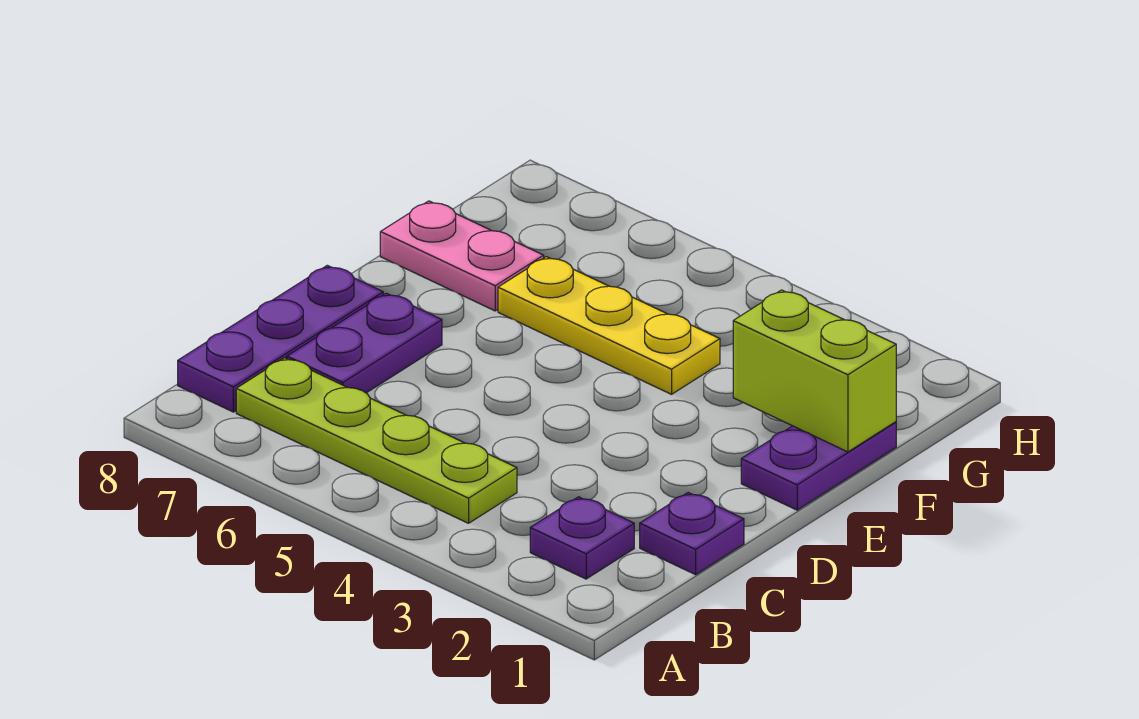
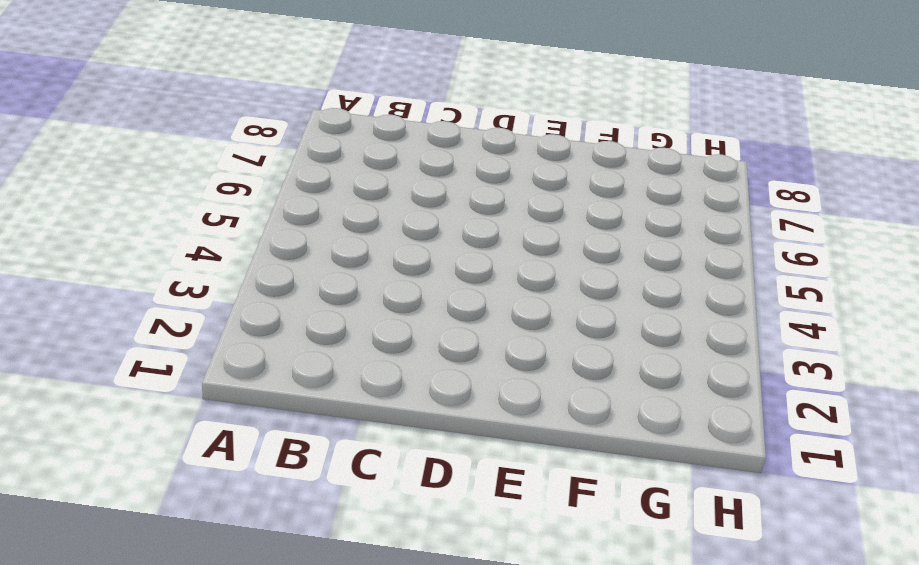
none -> purple plate B2 level 1
none -> lime plate B4:B7 level 1

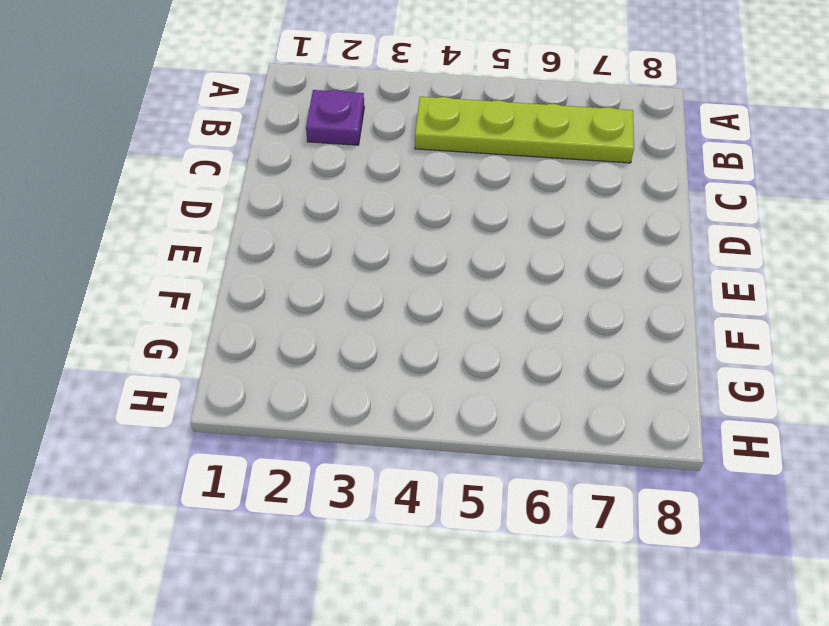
none -> purple plate B8:D8 level 1
none -> purple plate C1 level 1

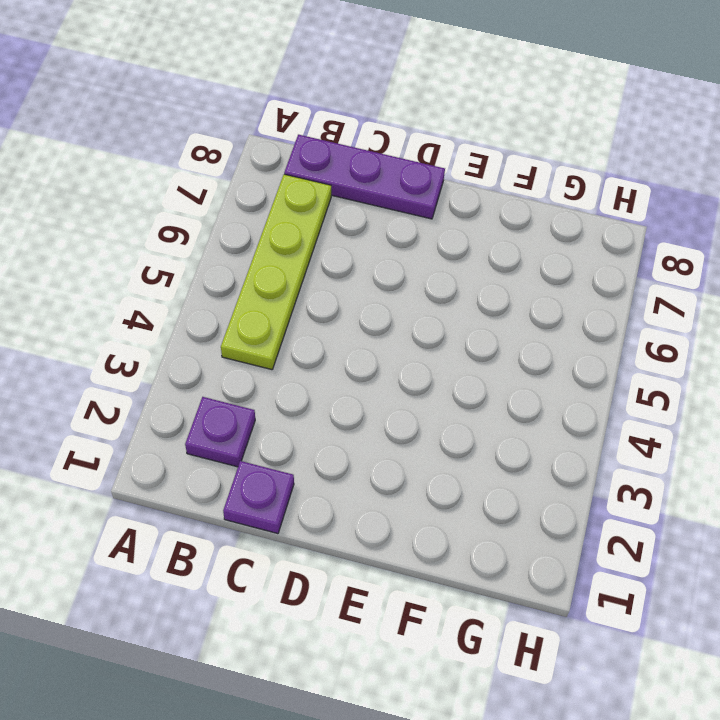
none -> purple plate C7:D7 level 1
none -> purple plate E1:F1 level 1

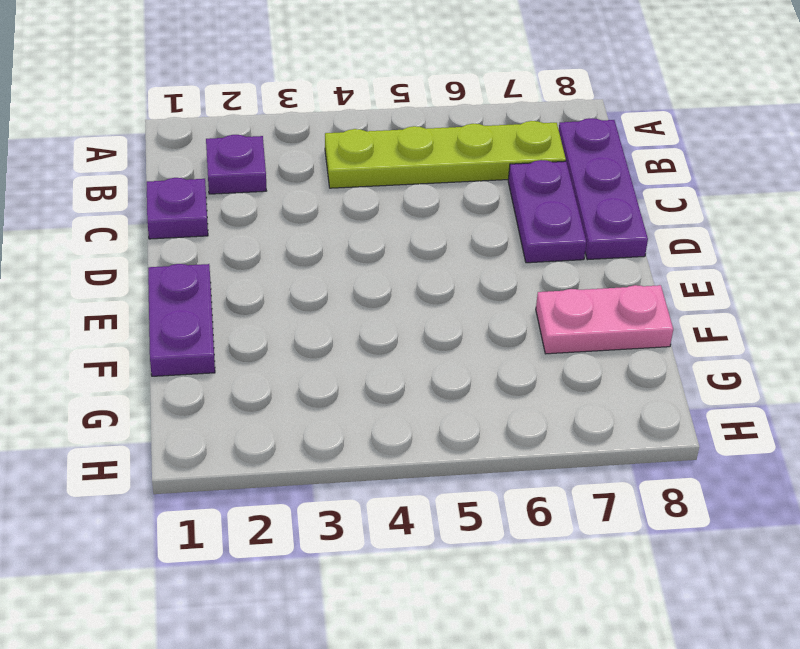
none -> yellow plate F4:F6 level 1
none -> lime brick F1:F2 level 2

